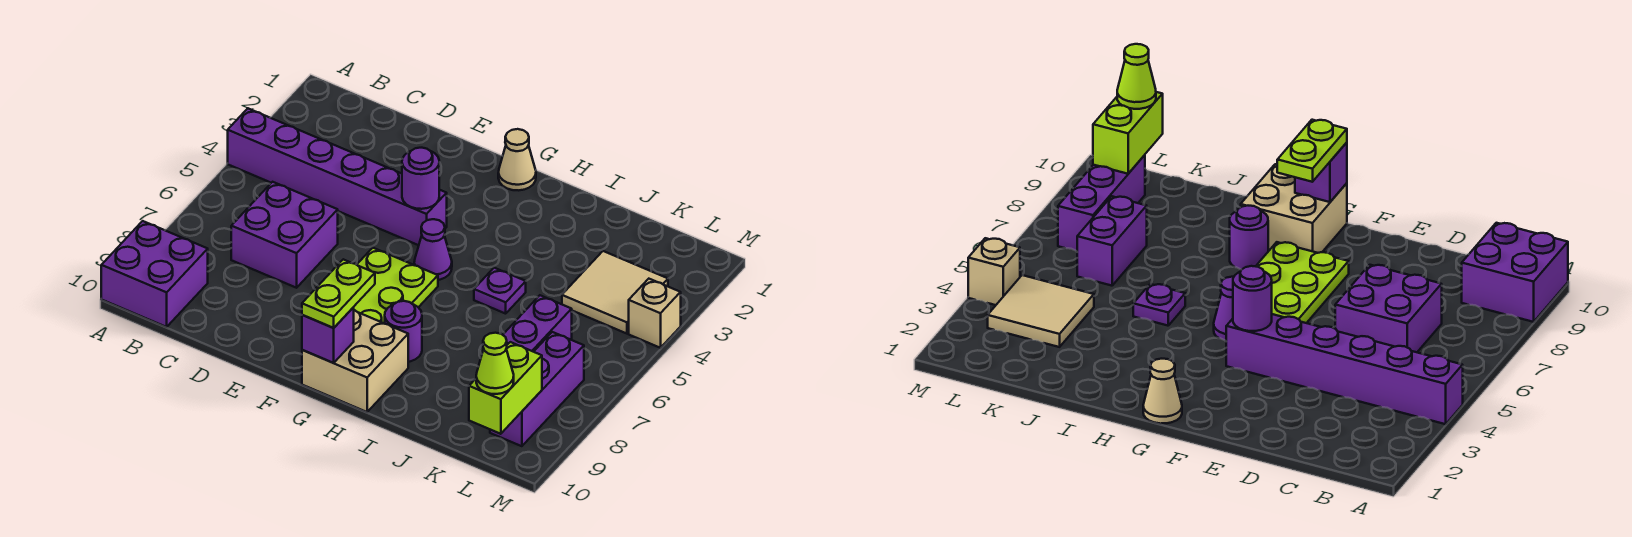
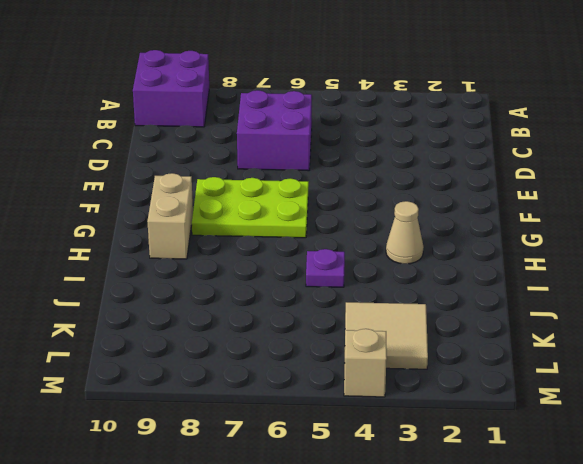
tan brick G9:H9 level 1 -> tan brick G9:H10 level 1
tan cone H3 level 1 -> tan cone G1 level 1
none -> purple brick A4:F4 level 1
none -> purple cone G5 level 1
none -> purple round brick H8 level 1

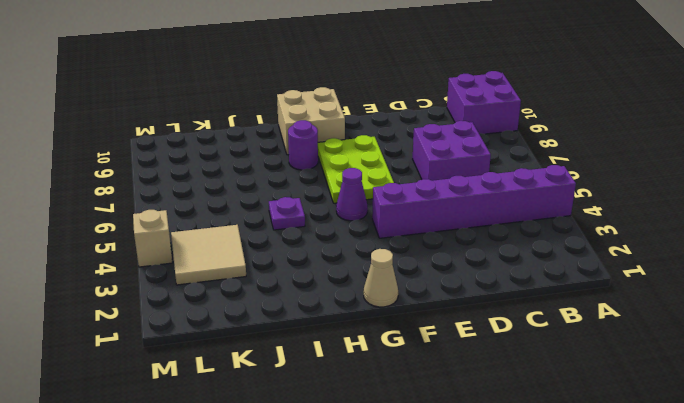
none -> purple brick K6:K7 level 1
none -> purple brick L7:L9 level 1
none -> purple round brick F4 level 2

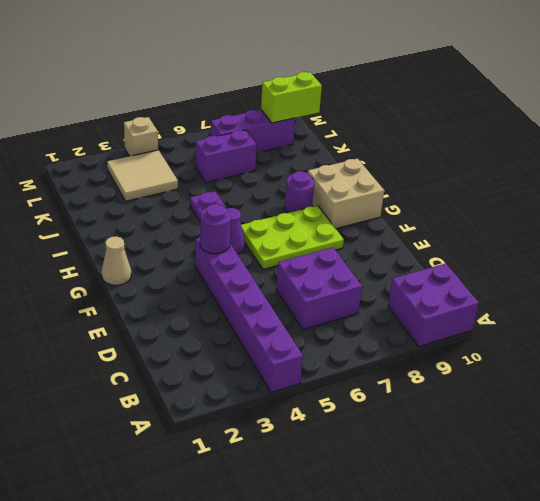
none -> purple brick G10 level 2
none -> lime plate G9:G10 level 3
none -> lime cone L10 level 3

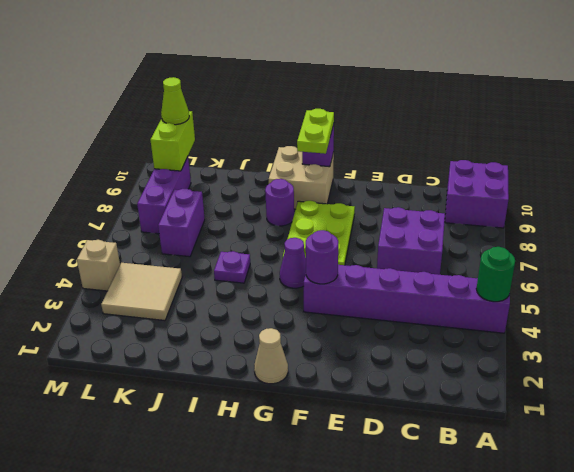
green round brick A4 level 2 -> none

